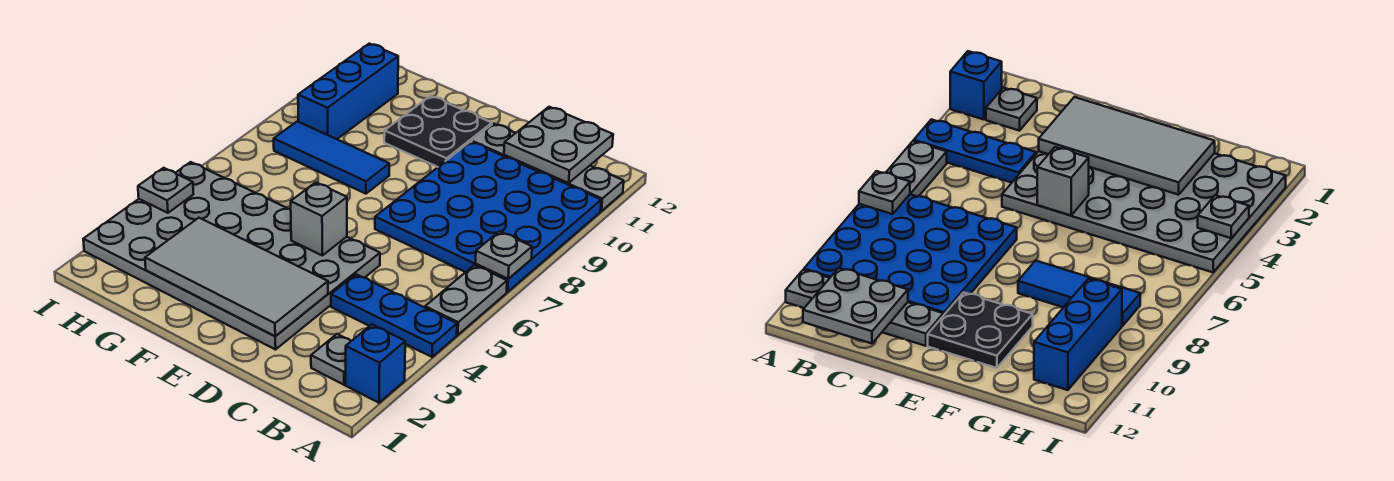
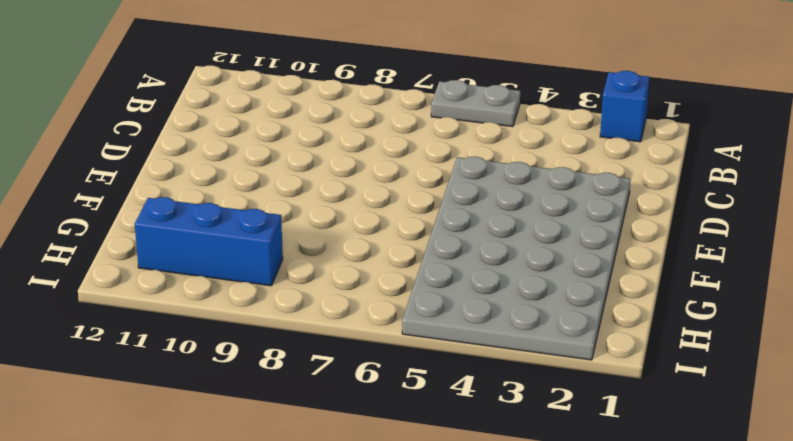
none -> blue plate A4:C4 level 1
none -> blue plate A7:D10 level 1
none -> grey plate A11:D11 level 1

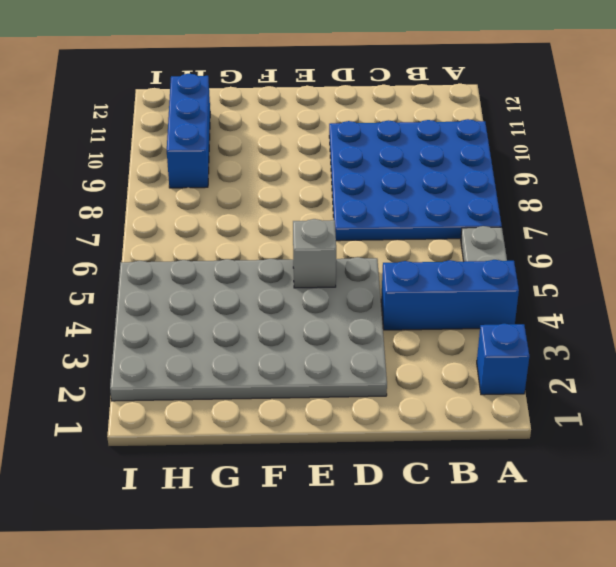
blue brick A4:C4 level 1 -> blue plate A4:C4 level 1
none -> grey plate A11:D11 level 1
none -> grey plate B2 level 1
none -> black plate E10:F11 level 1

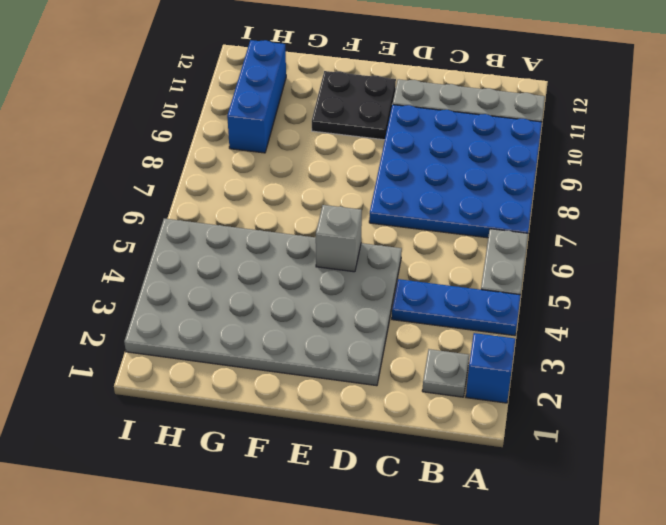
none -> blue tile F8:H8 level 1
none -> grey plate A7 level 2
none -> grey plate B11:C12 level 2

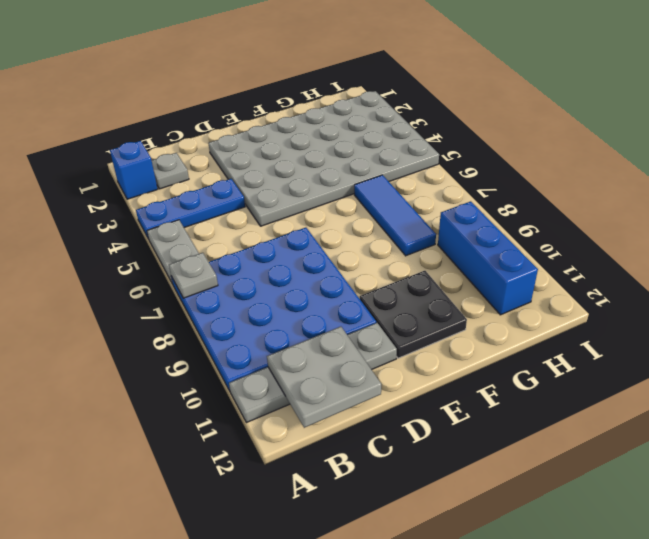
blue tile G6:G8 level 1 -> blue tile F8:H8 level 1
none -> grey tile D2:G3 level 2
none -> grey brick E5 level 2
none -> grey plate I4 level 2

